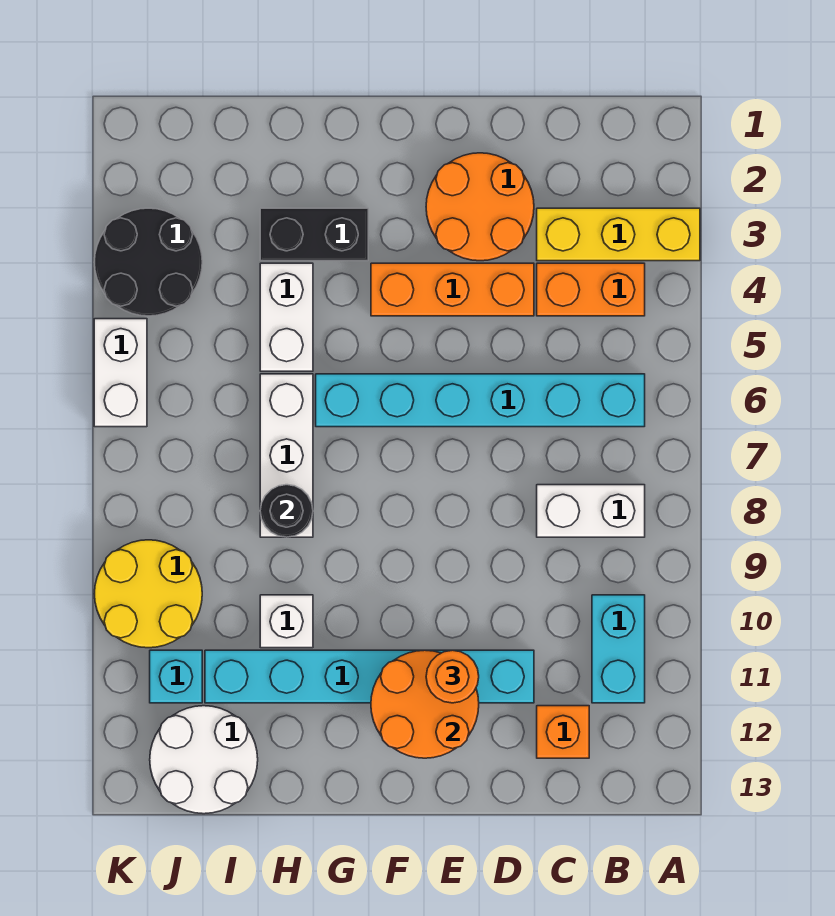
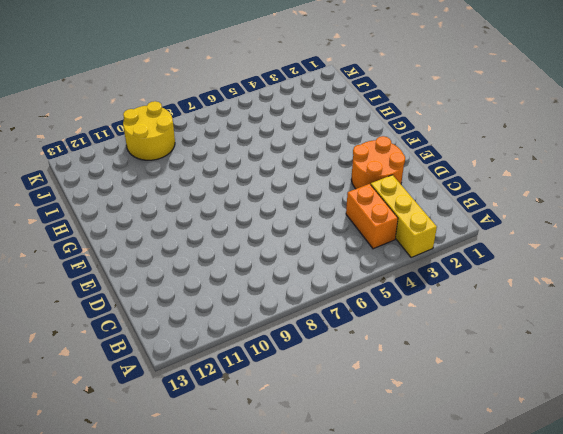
none -> cyan brick B6:G6 level 1
none -> white brick B8:C8 level 1
none -> cyan brick B10:B11 level 1

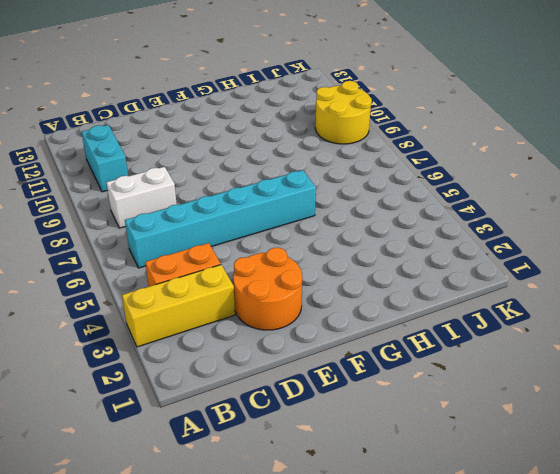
none -> orange brick C12 level 1
none -> orange brick D4:F4 level 1
none -> cyan brick D11:I11 level 1

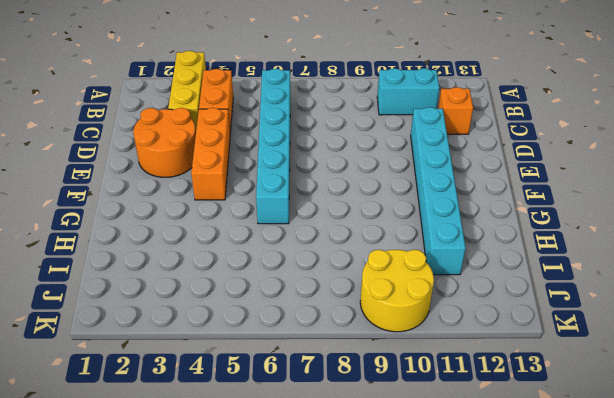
none -> white brick B8:C8 level 1
none -> black brick G3:H3 level 1
none -> white brick H4:H5 level 1

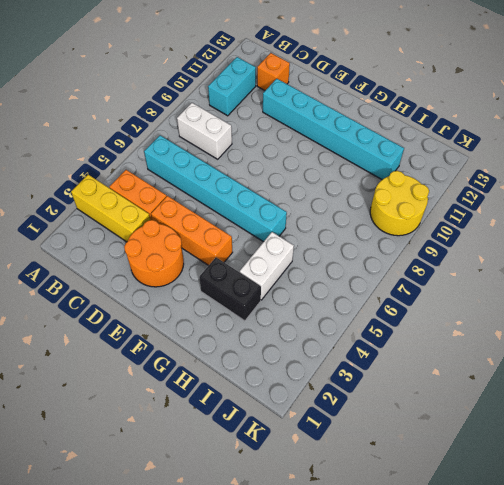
none -> white brick H6:H8 level 1
none -> white brick H10 level 1
none -> white round brick I12:J13 level 1

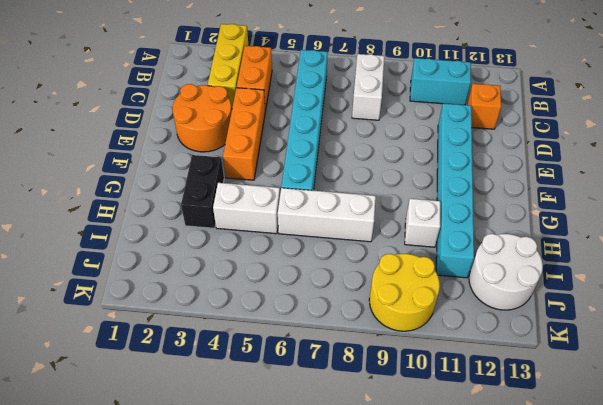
none -> black round brick J3:K4 level 1
none -> cyan brick J11 level 1
none -> white brick K5:K6 level 1

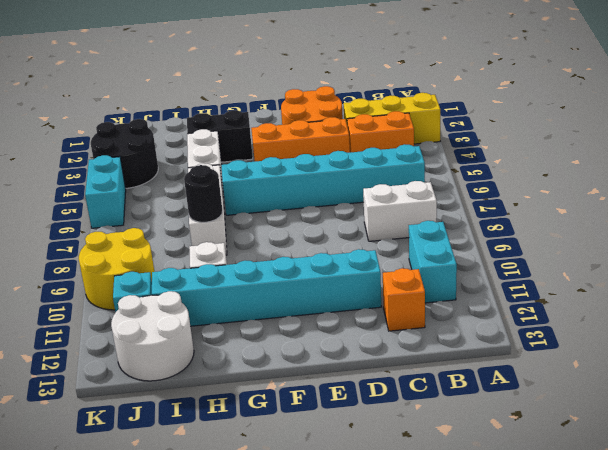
cyan brick K5:K6 level 1 -> white brick K5:K6 level 1
none -> orange round brick E11:F12 level 2
none -> orange round brick E11 level 3

